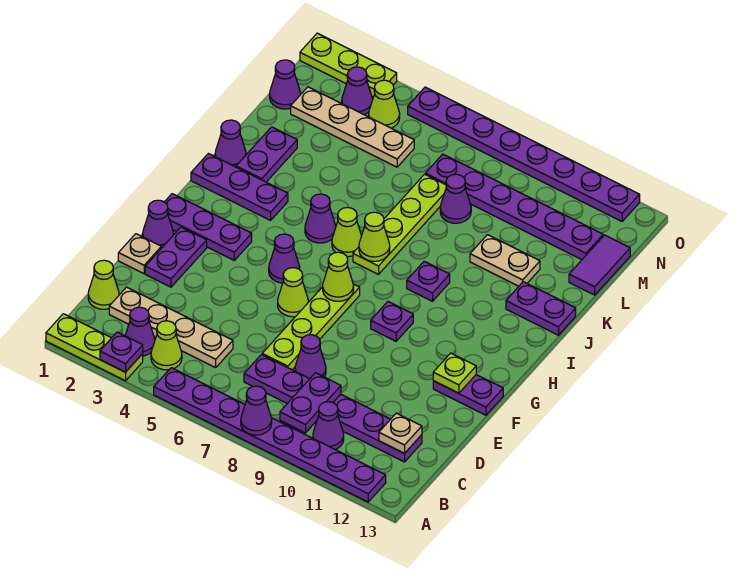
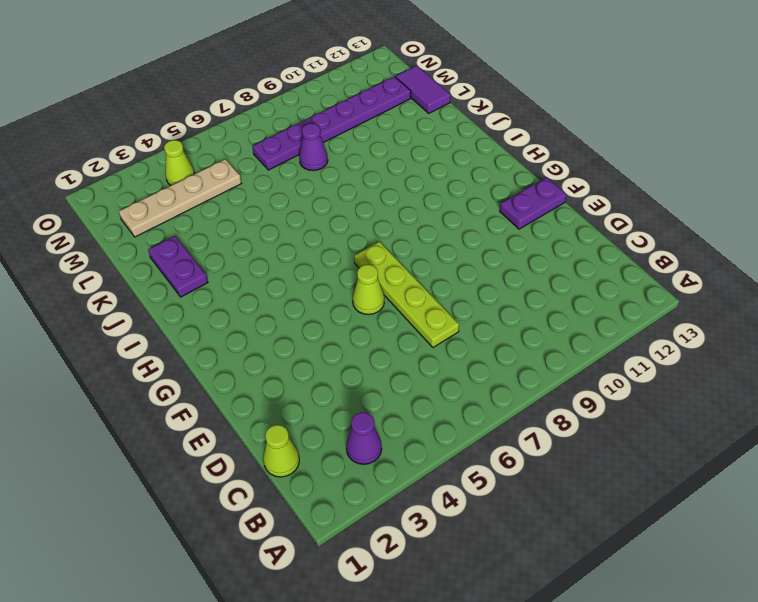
none -> lime plate A1:A3 level 1
none -> purple plate A5:A12 level 1
none -> lime cone B4 level 1
none -> purple cone B10 level 1

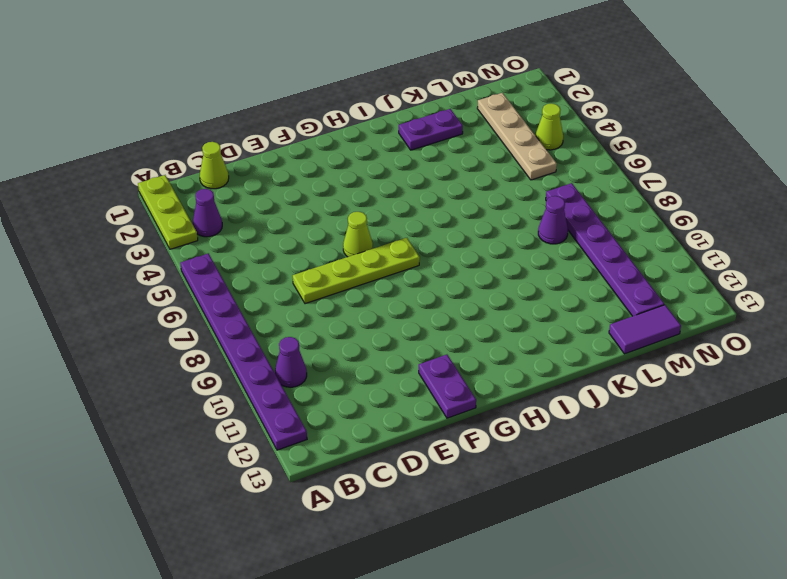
none -> lime cone B4 level 1
none -> tan plate C2:C5 level 1
none -> purple plate C7:C12 level 1
none -> purple cone D8 level 1

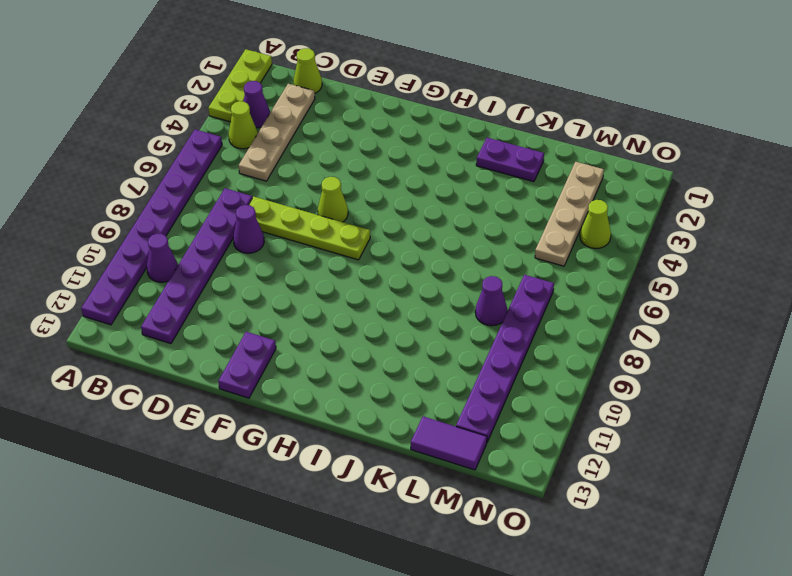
none -> tan plate E1 level 1
none -> purple plate E2:F2 level 1
none -> purple cone F1 level 1
none -> purple plate G1:G3 level 1

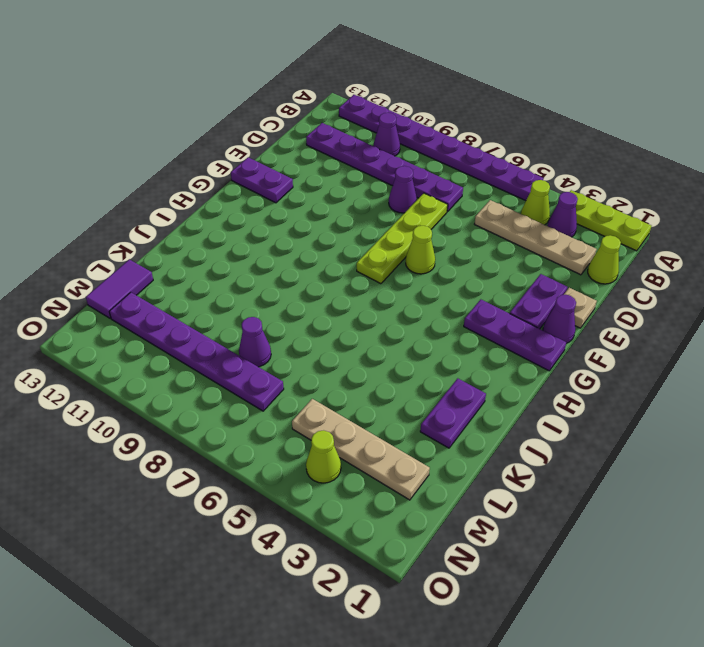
none -> purple cone G5 level 1
none -> purple plate G9 level 1
none -> purple plate I1:I3 level 1
none -> purple cone I5 level 1

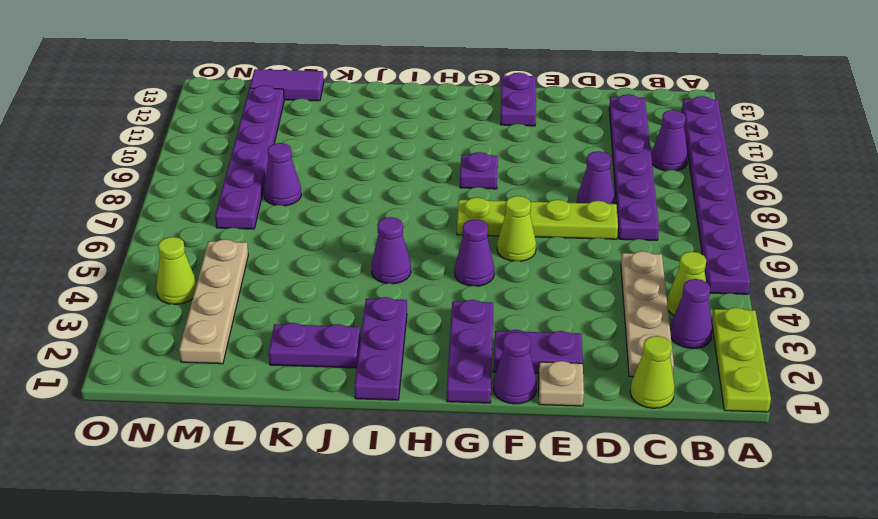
none -> lime cone I6 level 1
none -> lime plate I7:L7 level 1
none -> purple plate I9 level 1
none -> purple cone J1 level 1

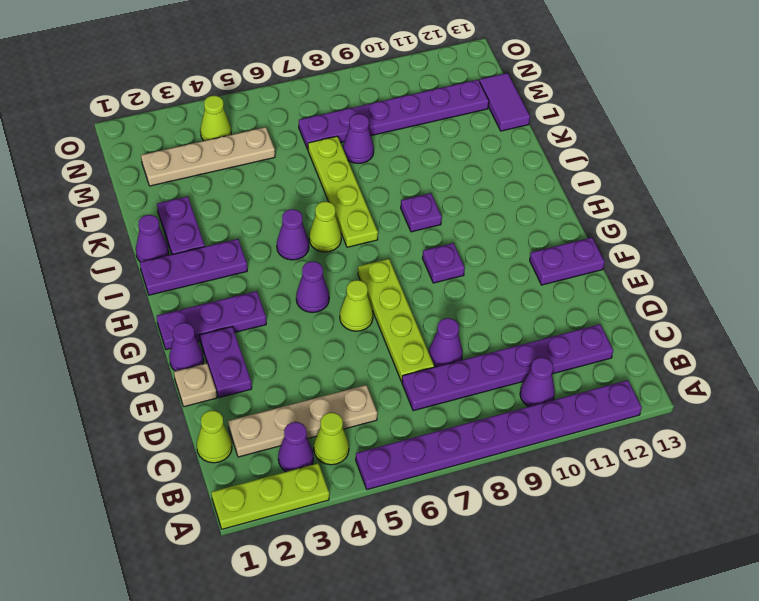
none -> purple plate J12:J13 level 1
none -> tan plate K10:K11 level 1
none -> purple cone M1 level 1
none -> purple cone N3 level 1

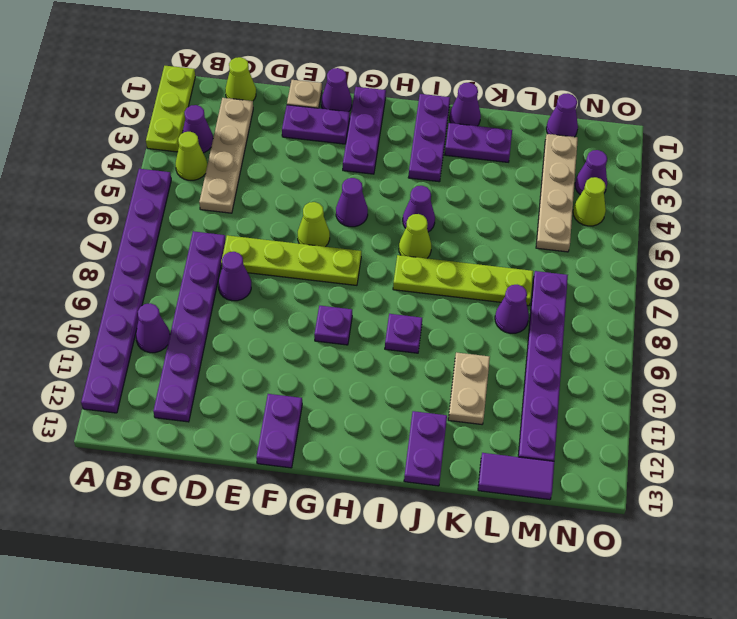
none -> lime plate O1:O3 level 1
none -> purple plate O5:O12 level 1
none -> purple plate A3 level 2
none -> purple cone A8 level 2

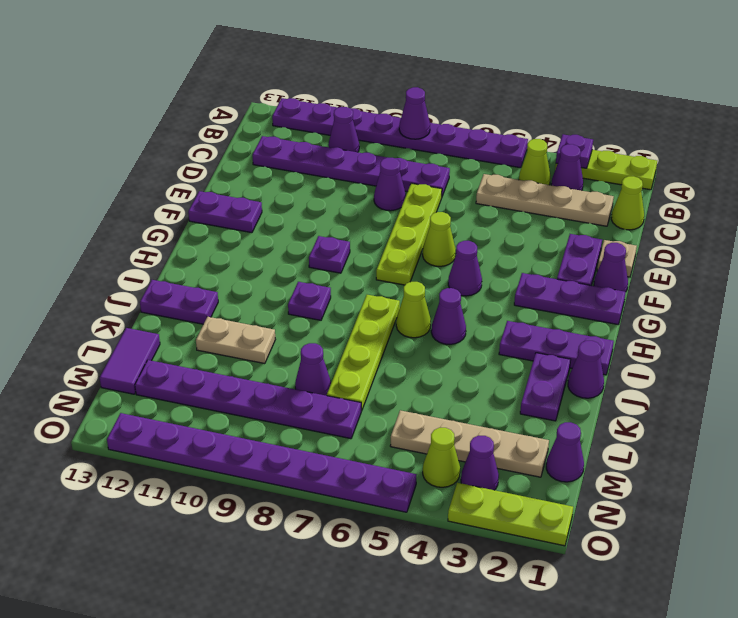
none -> purple plate B9:C9 level 2
none -> tan plate C12 level 2
none -> lime plate F12 level 2
none -> lime cone G7 level 2

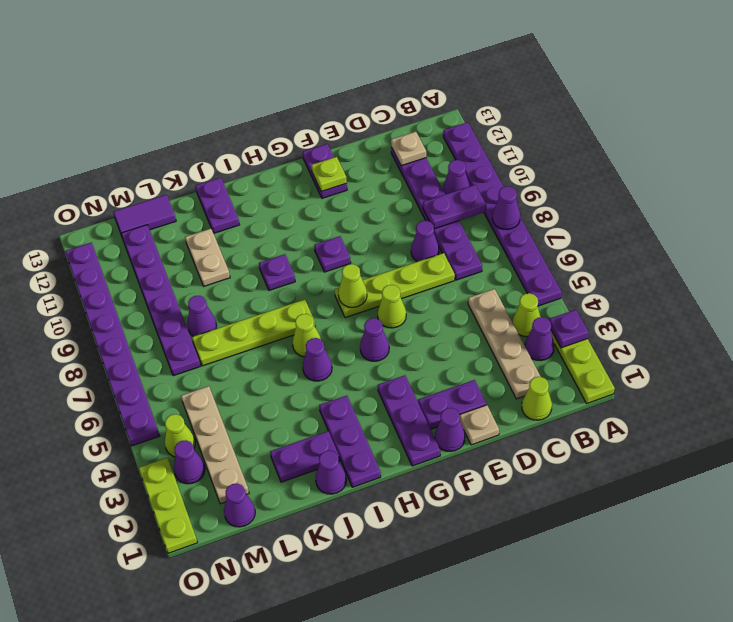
none -> lime cone I7 level 2

